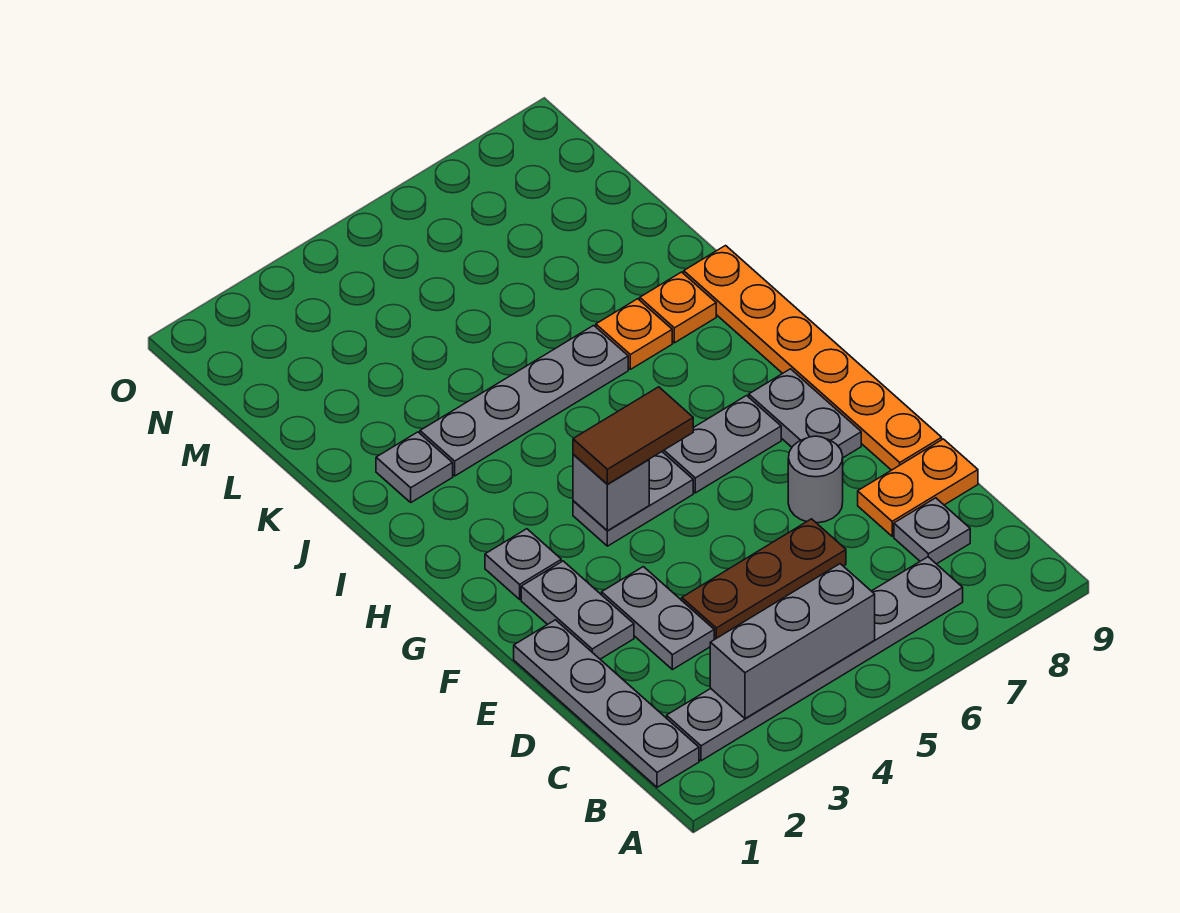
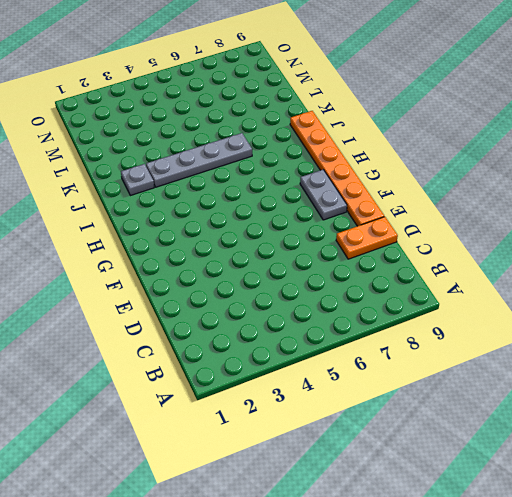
none -> grey plate B1:E1 level 1
none -> grey plate B2:B7 level 1
none -> grey plate C8 level 1

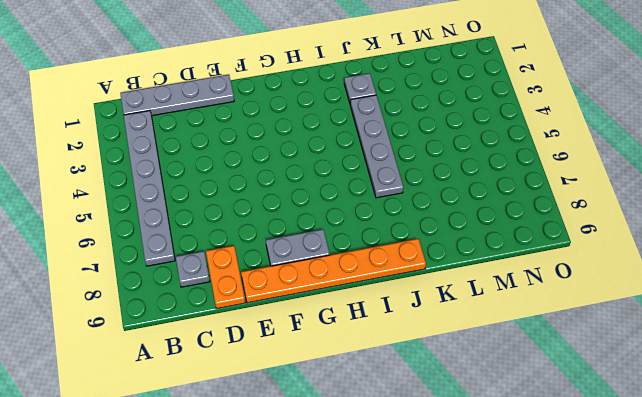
none -> grey plate D3:E3 level 1
none -> brown plate D4:D6 level 1
none -> grey plate E2:F2 level 1

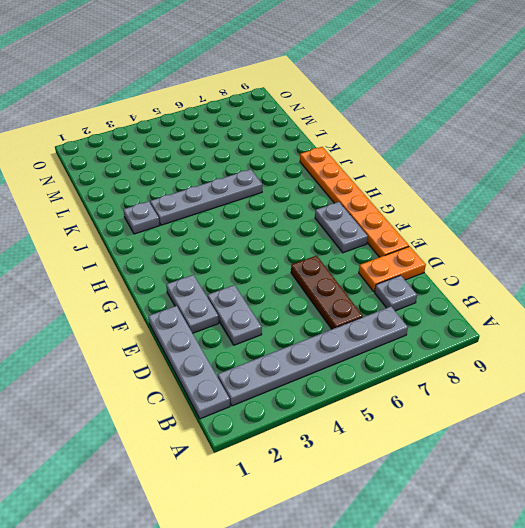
brown plate C6:E6 level 1 -> brown plate D4:D6 level 1
none -> grey round brick E7 level 1
none -> grey plate G2 level 1
none -> grey plate G4:G5 level 1

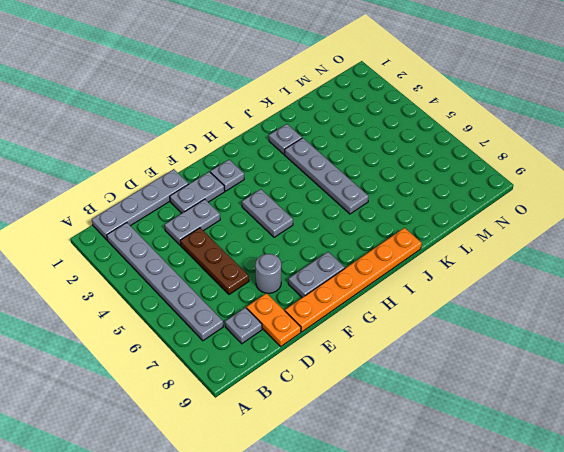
none -> grey plate G6:G7 level 1
none -> orange plate J7 level 1
none -> orange plate J8 level 1

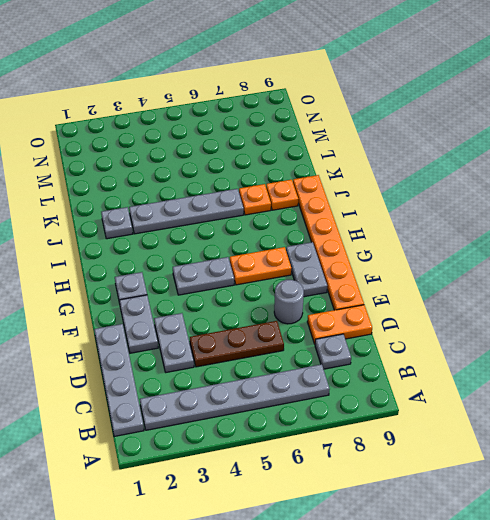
orange plate G6:G7 level 1 -> grey plate G6:G7 level 1
none -> grey brick B3:B5 level 2
none -> grey brick G4 level 2
none -> brown tile G4:G5 level 3

